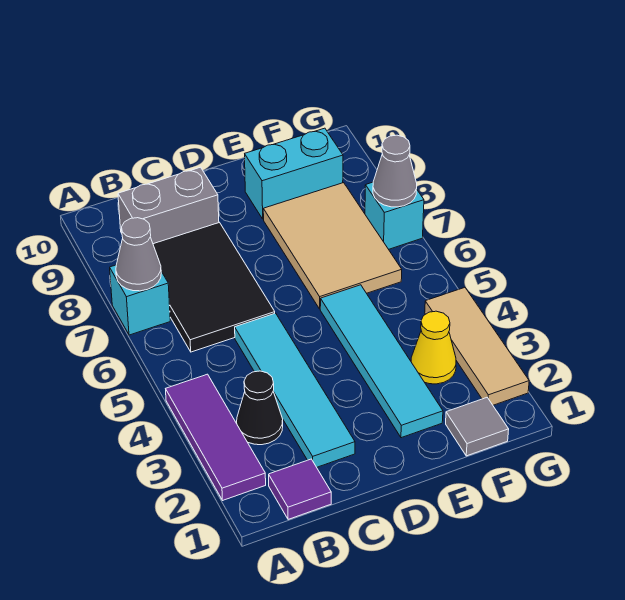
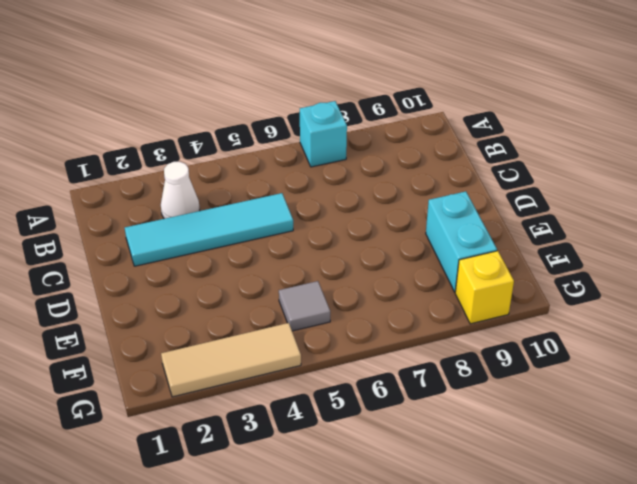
white cone B3 level 1 -> black cone B3 level 1
grey tile F5 level 1 -> grey tile F1 level 1
yellow brick G9 level 1 -> none
none -> purple tile A2:A4 level 1
none -> purple tile B1 level 1
none -> black tile B6:C8 level 1

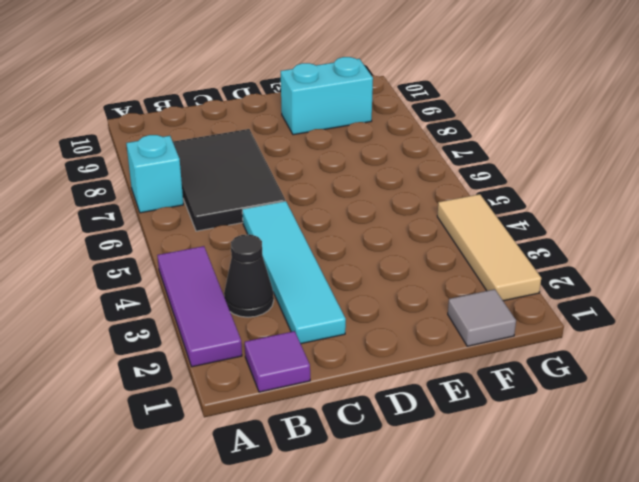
none -> grey brick B9:C9 level 1
none -> cyan tile E2:E5 level 1
none -> tan tile E6:F8 level 1

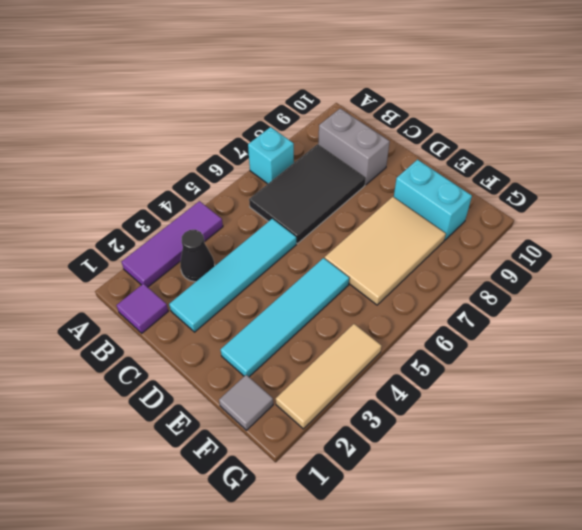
none -> yellow cone F3 level 1
none -> cyan brick G7 level 1
none -> grey cone A7 level 2

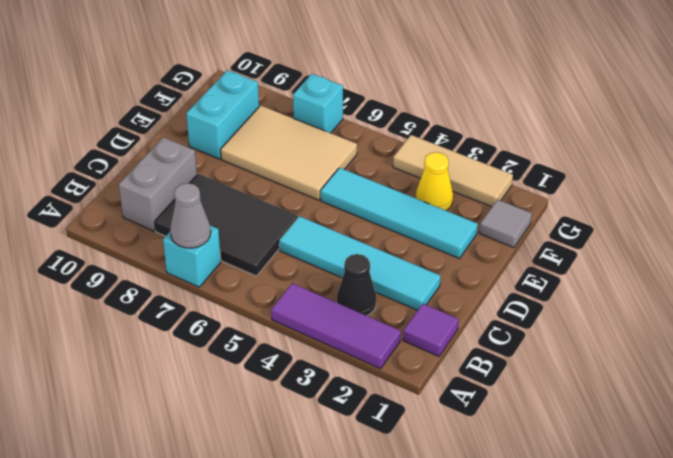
none -> grey cone G7 level 2

